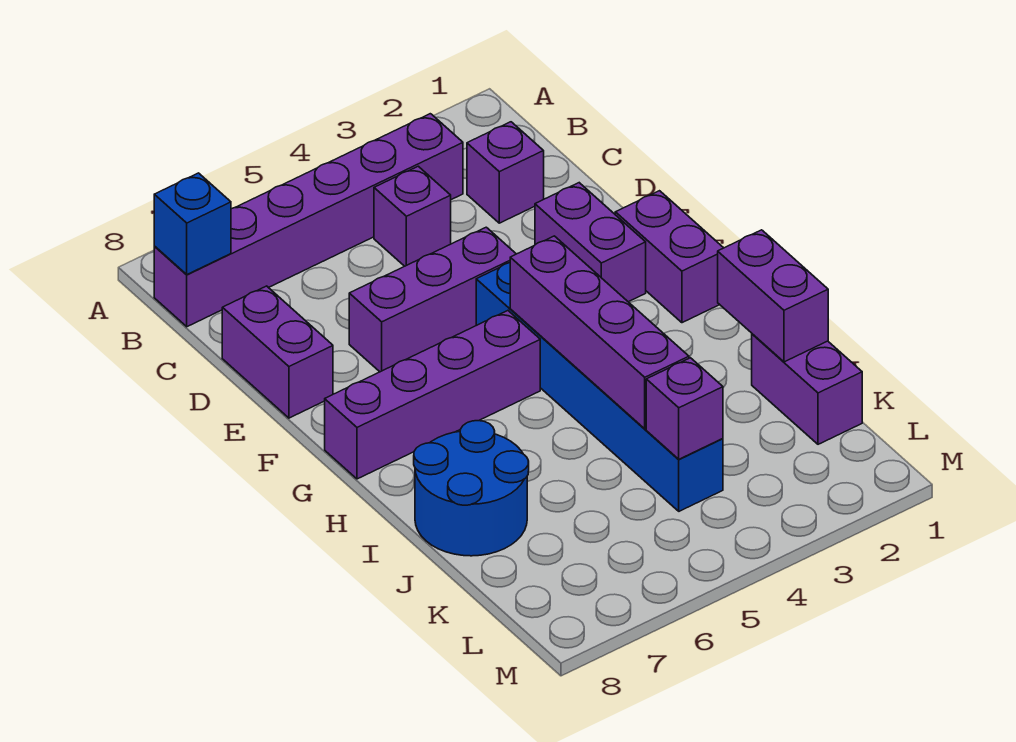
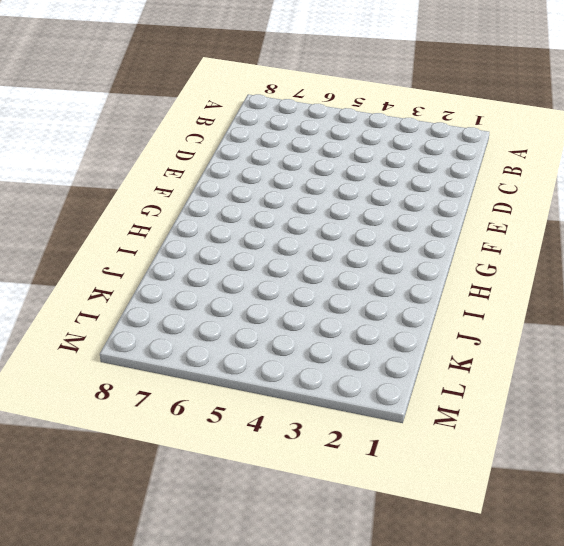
none -> purple brick B3:B8 level 1
none -> purple brick C2 level 1
none -> purple brick C4 level 1

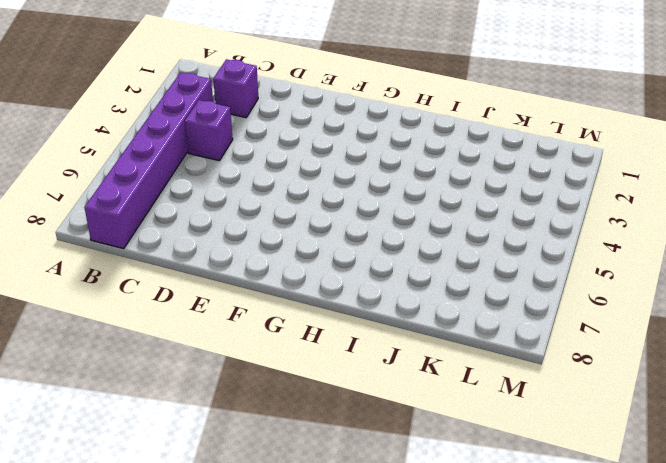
none -> purple brick D8:E8 level 1
none -> purple brick E2:F2 level 1
none -> purple brick E4:E6 level 1

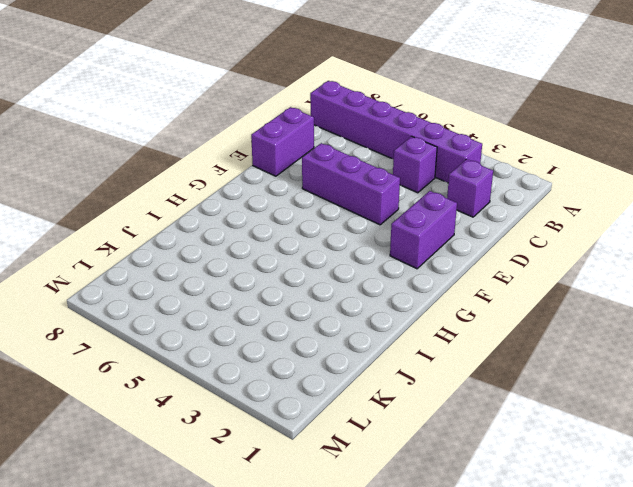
none -> purple brick F1:G1 level 1
none -> blue brick F4:K4 level 1
none -> purple brick G5:G8 level 1

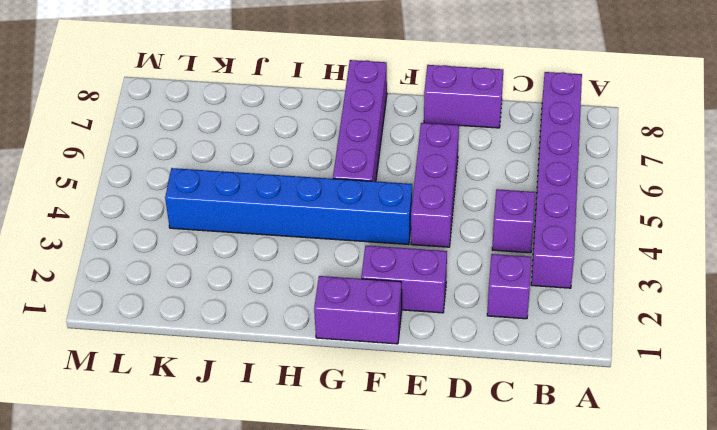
none -> blue round brick I7:J8 level 1
none -> purple brick J1:K1 level 1
none -> blue brick B8 level 2

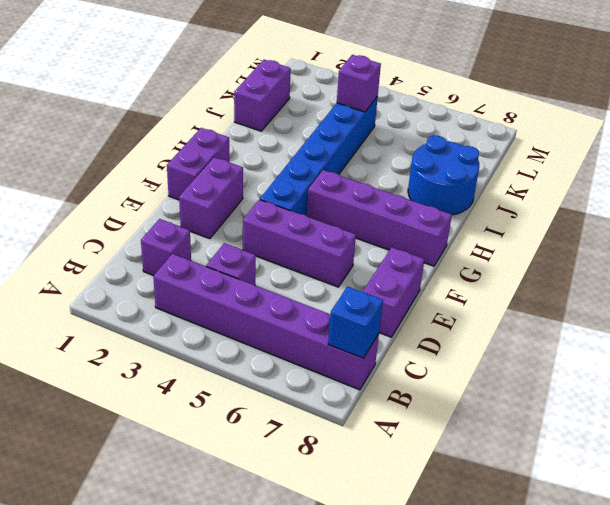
none -> purple brick G4:J4 level 2
none -> purple brick I1:J1 level 2

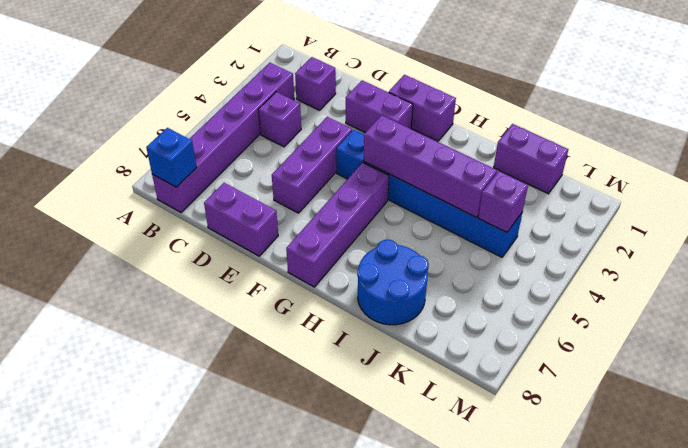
none -> purple brick I1:J1 level 2

